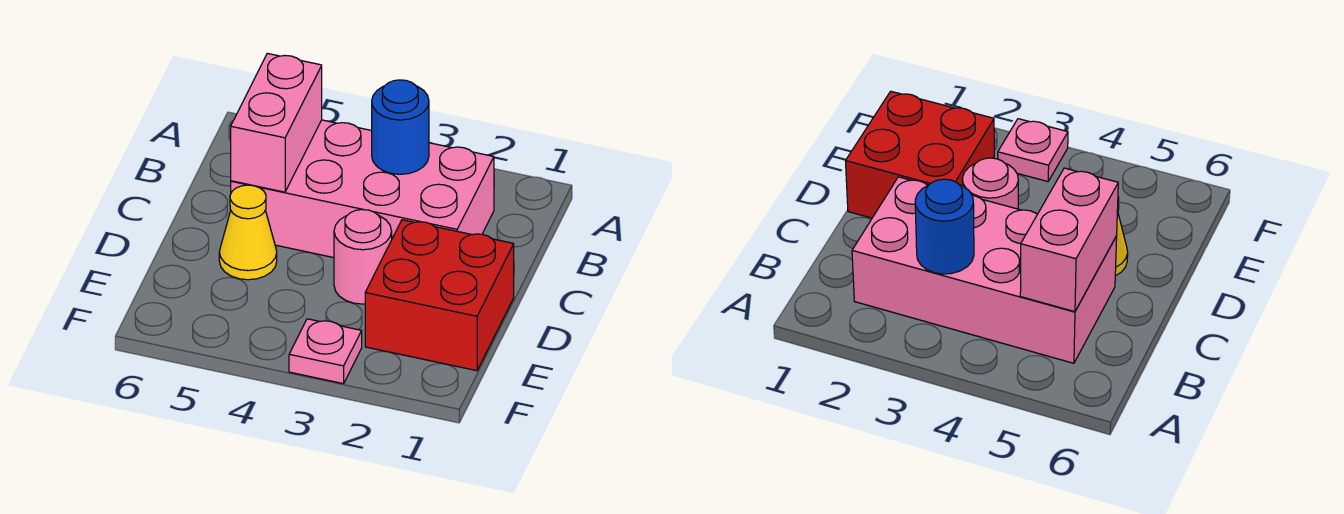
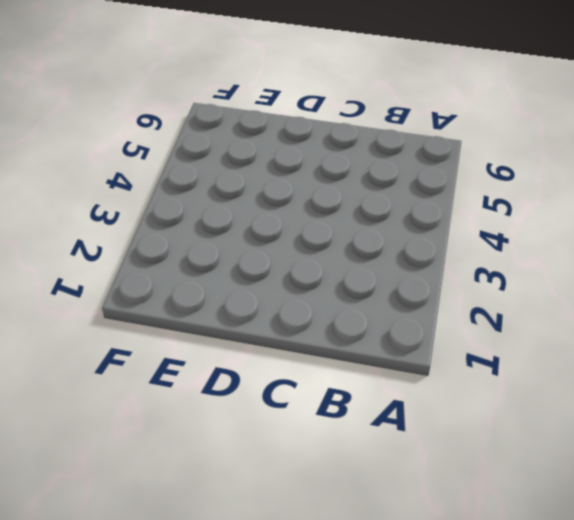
none -> pink brick B2:C5 level 1
none -> red brick D1:E2 level 1

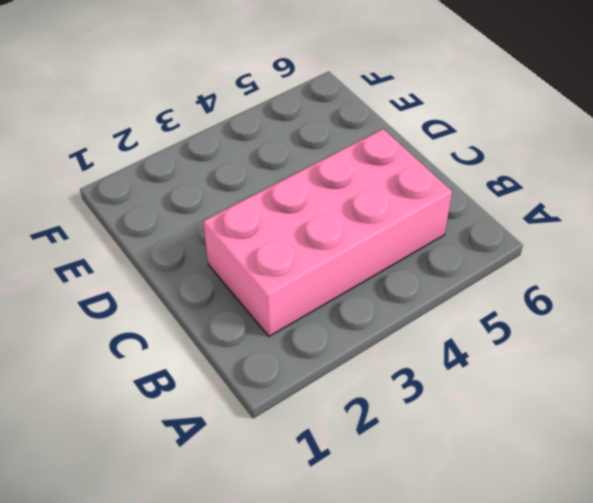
none -> red brick D1:E2 level 1
none -> pink round brick D3 level 1

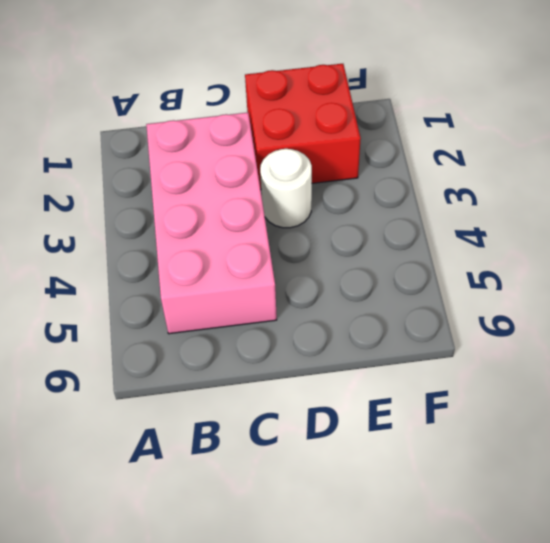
white round brick D3 level 1 -> pink round brick D3 level 1
none -> yellow cone D5 level 1
none -> pink plate F3 level 1

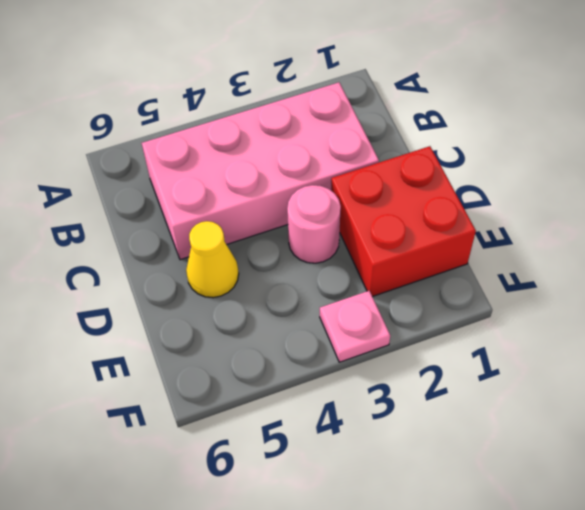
none -> blue round brick B3 level 2
none -> pink brick B5:C5 level 2

